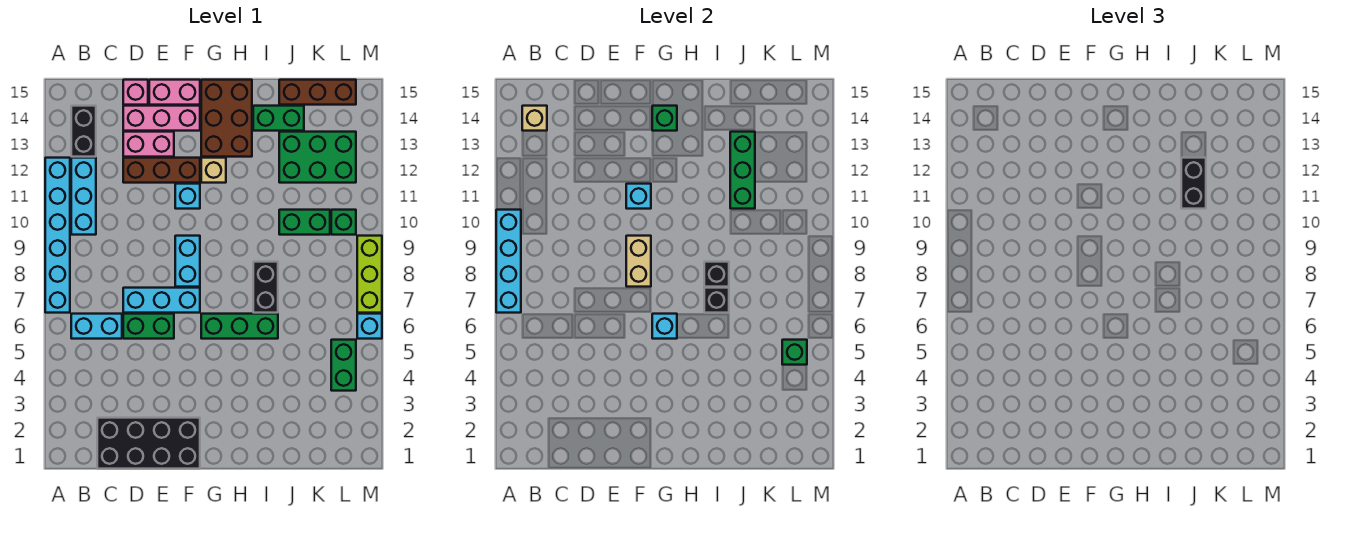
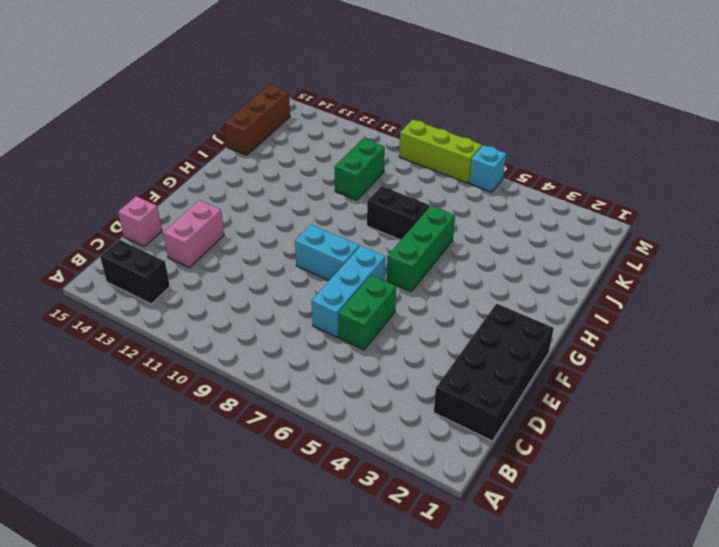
none -> cyan brick A7:A12 level 1
none -> cyan brick B6:C6 level 1
none -> cyan brick B10:B12 level 1
none -> brown brick D12:F12 level 1

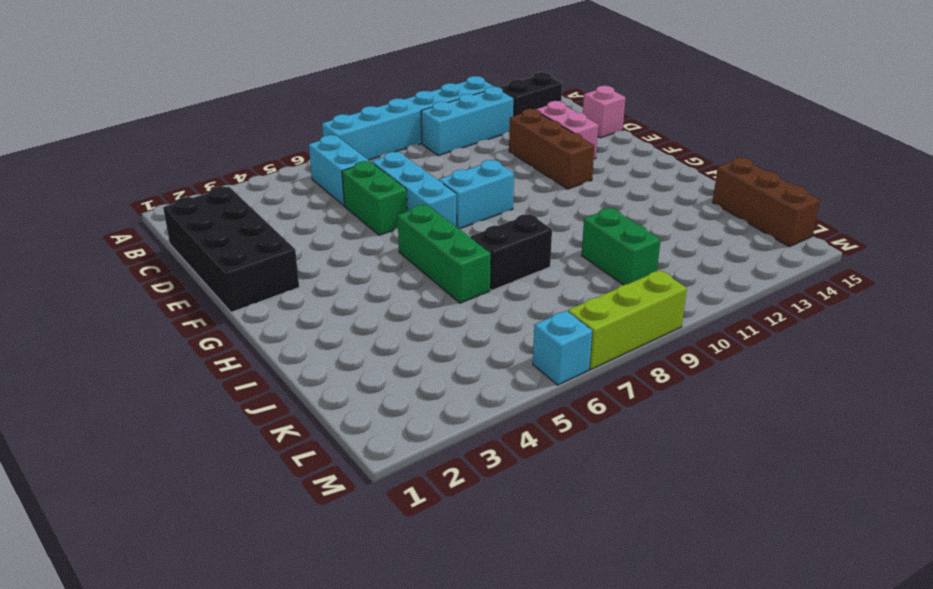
none -> pink brick D14:F14 level 1
none -> pink brick E15:F15 level 1
none -> cyan brick F11 level 1
none -> tan brick G12 level 1

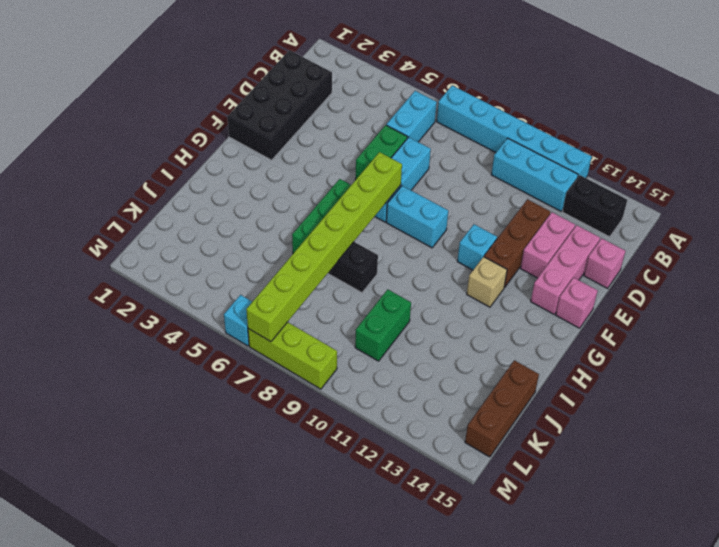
lime brick F7:M7 level 2 -> black brick I7 level 2
pink brick F15 level 1 -> pink brick E15:F15 level 1
none -> brown brick G13:H15 level 1
none -> green brick I14:J14 level 1
none -> green brick J12:L13 level 1
none -> green brick L4:L5 level 1

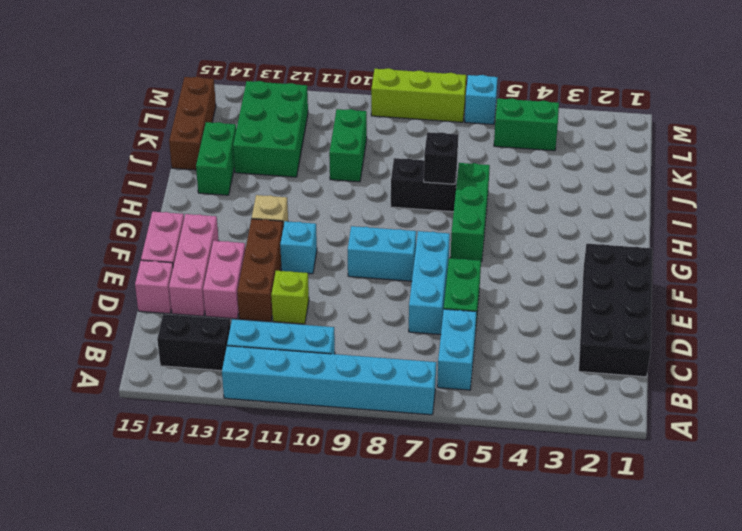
lime brick D11 level 1 -> none
none -> brown brick G13:H15 level 1
none -> green brick L10 level 1
none -> cyan brick A7:A10 level 2
none -> tan brick B14 level 2

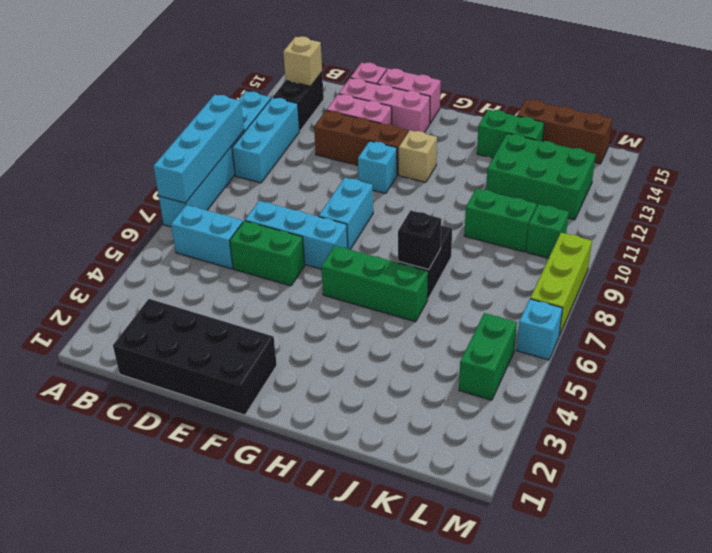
none -> brown brick G13:H15 level 1
none -> tan brick F8:F9 level 2
none -> cyan brick F11 level 2
none -> cyan brick G6 level 2

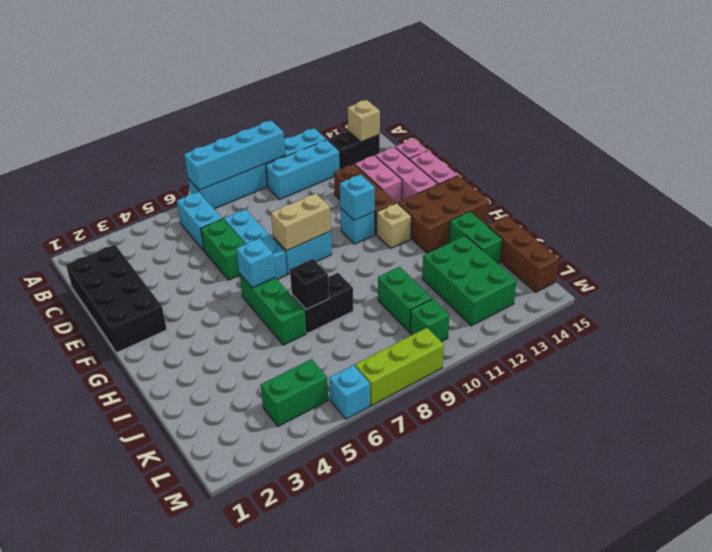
none -> green brick G14 level 2
none -> black brick I8 level 2
none -> green brick J11:J13 level 2
none -> green brick L5 level 2

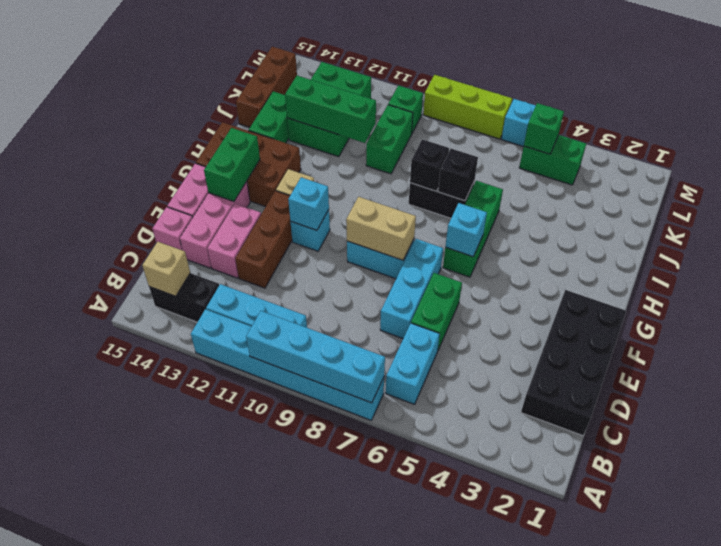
green brick F14:G14 level 2 -> green brick G14 level 2
none -> black brick J11:J12 level 3

